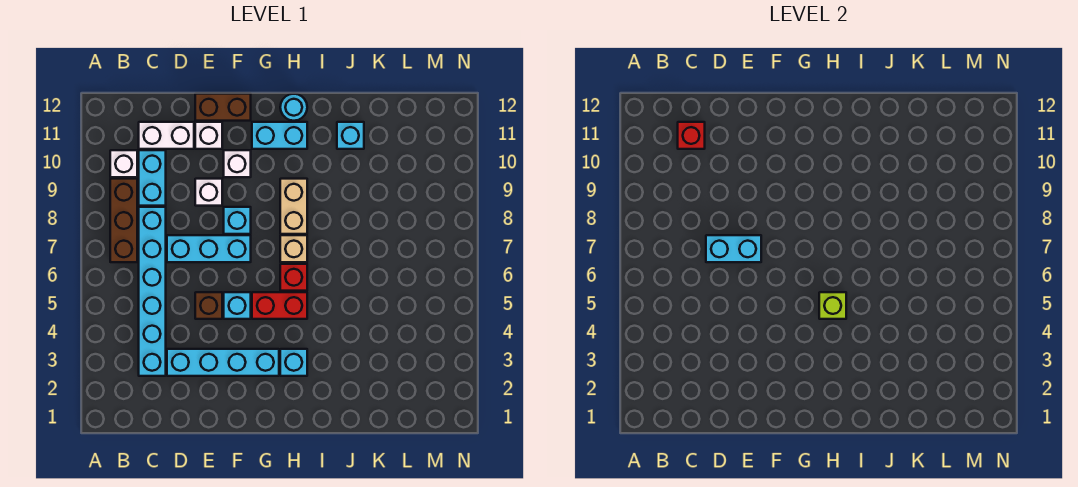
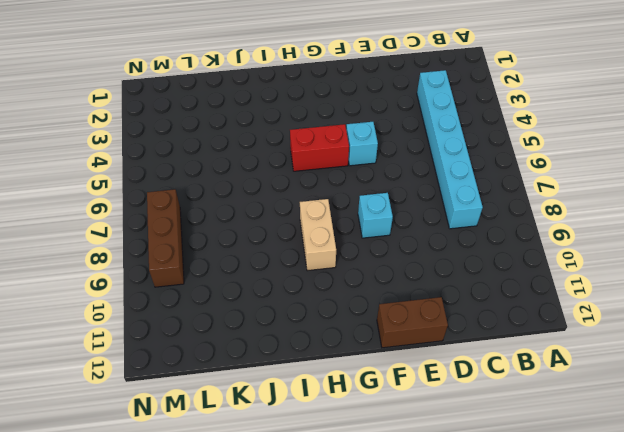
brown brick M7:M9 level 1 -> brown brick B7:B9 level 1
none -> white brick B10 level 1
none -> cyan brick C9:C10 level 1
none -> white brick C11:D11 level 1

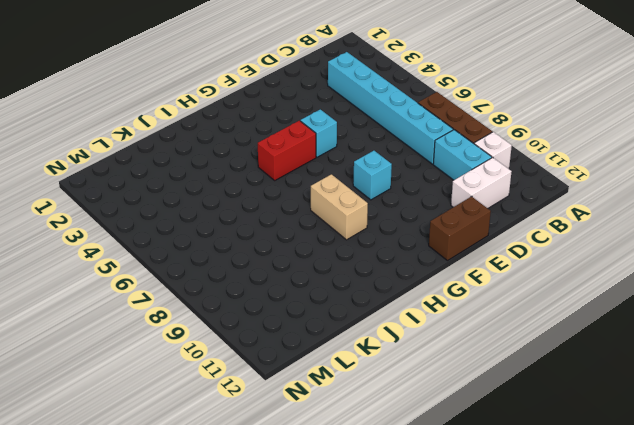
none -> cyan brick D3:G3 level 1
none -> cyan brick D7:F7 level 1
none -> brown brick E5 level 1

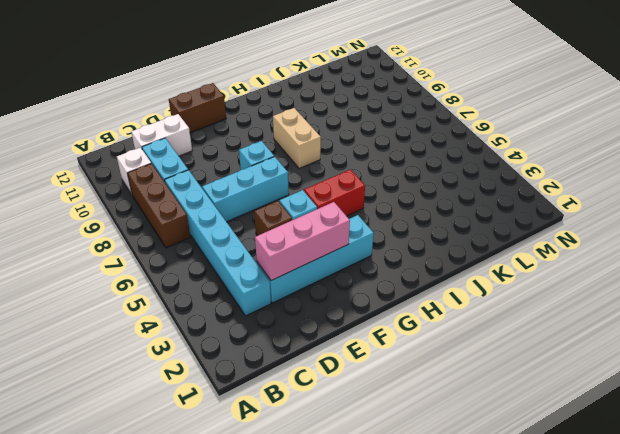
pink brick D3:F3 level 2 -> none
none -> white brick E9 level 1
none -> white brick E11 level 1
none -> white brick F10 level 1

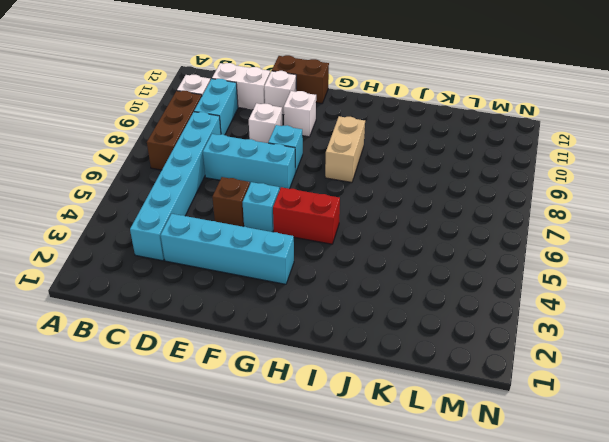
none -> cyan brick G11:H11 level 1
none -> cyan brick H3 level 1
none -> red brick H6 level 1

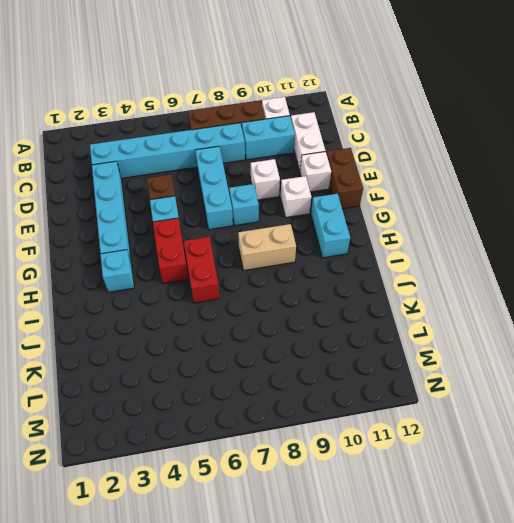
red brick H6:I6 level 1 -> red brick H6 level 1
none -> tan brick H7 level 1
none -> cyan round brick H12 level 1
none -> cyan brick J11 level 1

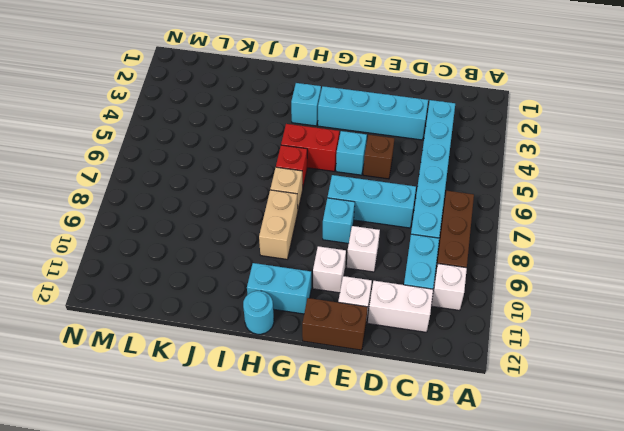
none -> cyan brick J11 level 1
none -> red brick C11 level 2
none -> cyan brick D7:E7 level 2

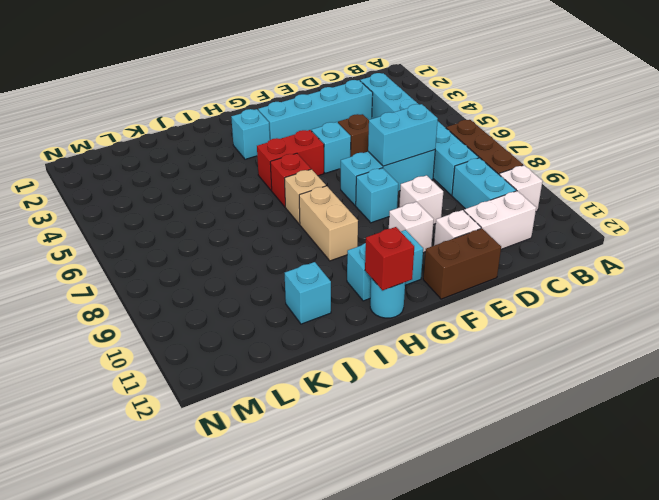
red brick H12 level 2 -> red brick C11 level 2
none -> lime brick H5 level 2

